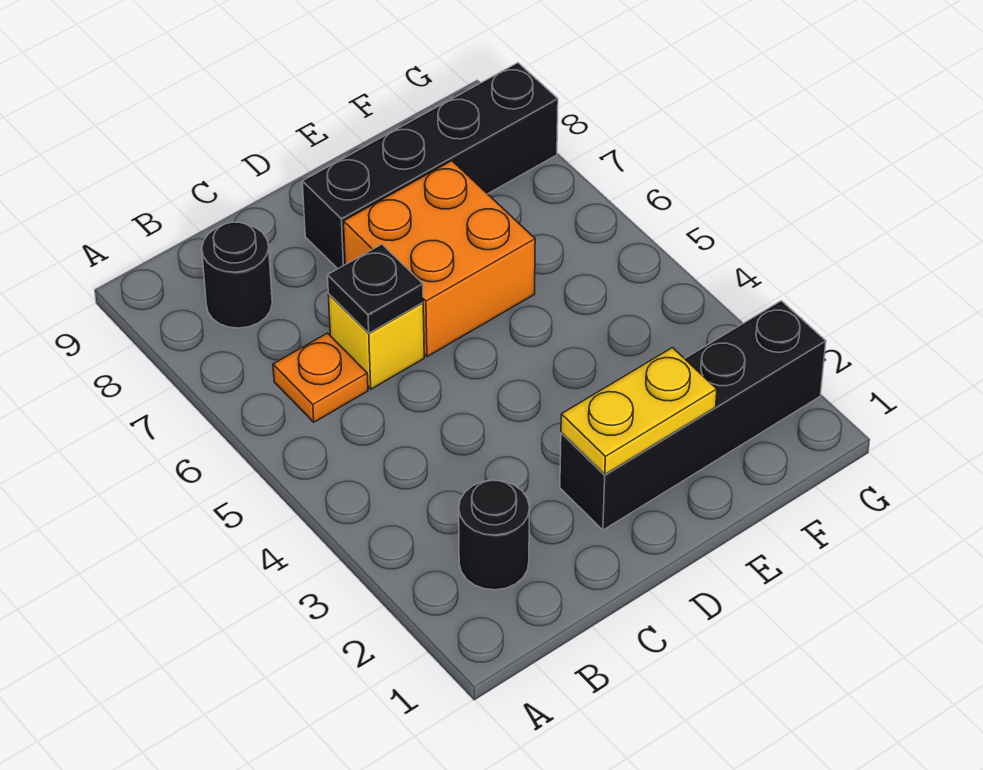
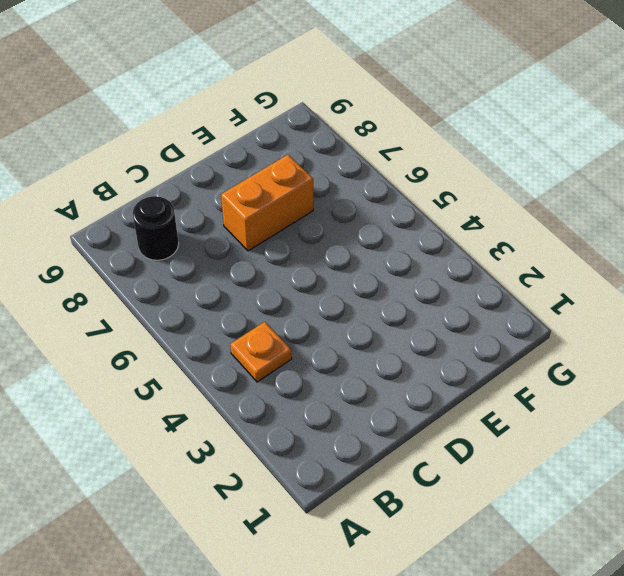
orange plate B4 level 1 -> orange plate B6 level 1
orange brick D7:E7 level 1 -> orange brick D6:E7 level 1
none -> black round brick B2 level 1
none -> yellow brick C6 level 1

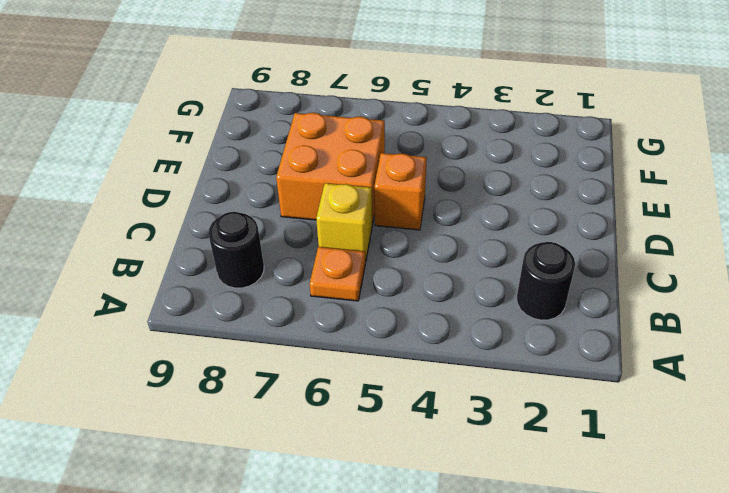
orange brick D5 level 1 -> none
none -> black brick D2:G2 level 1
none -> black brick D8:G8 level 1

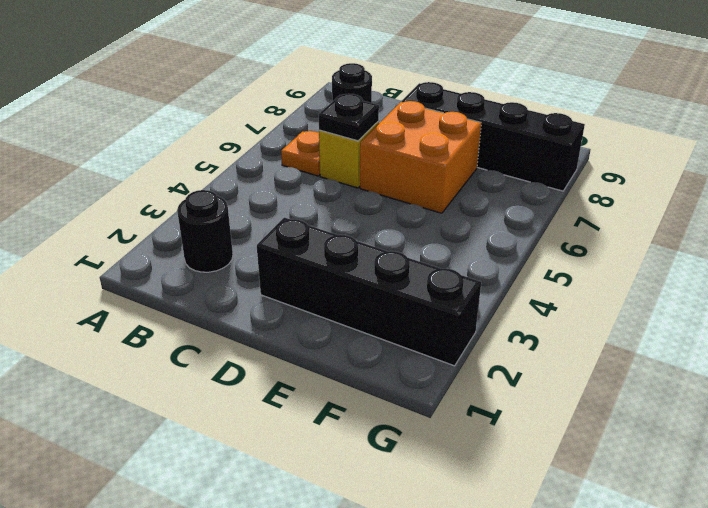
none -> yellow plate D2:E2 level 2

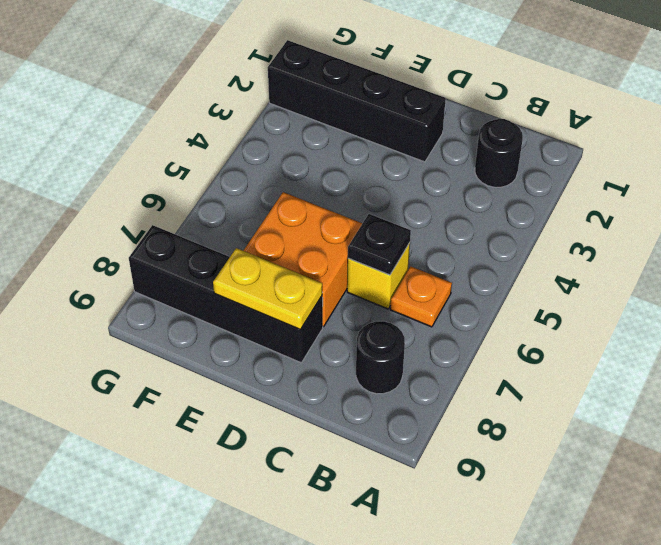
yellow plate D8:E8 level 2 -> yellow plate D2:E2 level 2

